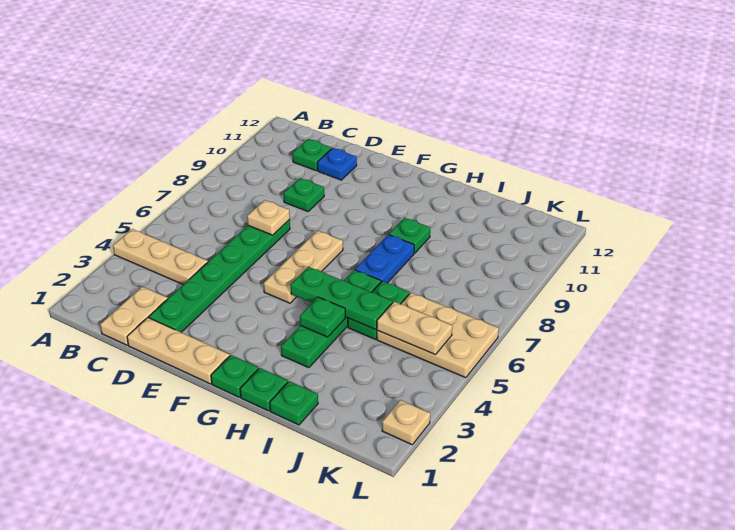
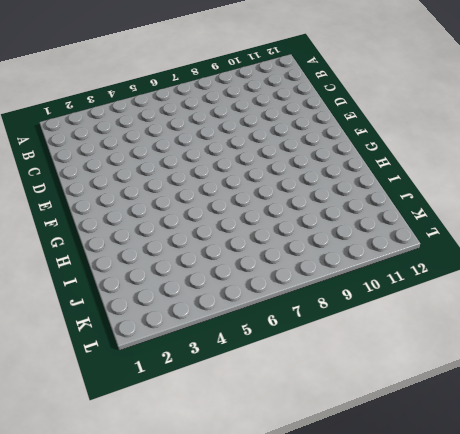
none -> tan plate A4:C4 level 1
none -> tan plate C1:C2 level 1
none -> green plate C11 level 1

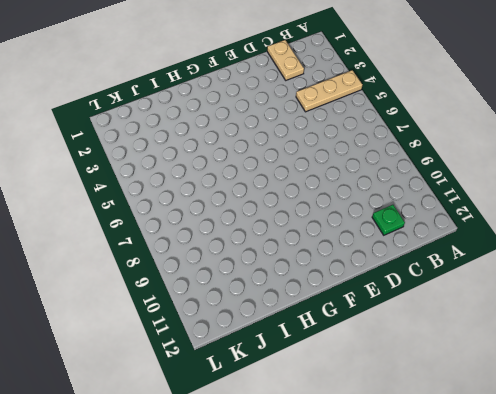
none -> tan plate D1:F1 level 1
none -> green plate D2:D7 level 1
none -> green plate D9 level 1

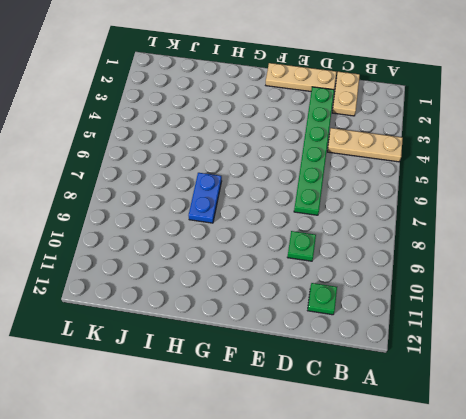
none -> blue plate D11 level 1
none -> tan plate F5:F7 level 1
none -> green plate G1 level 1

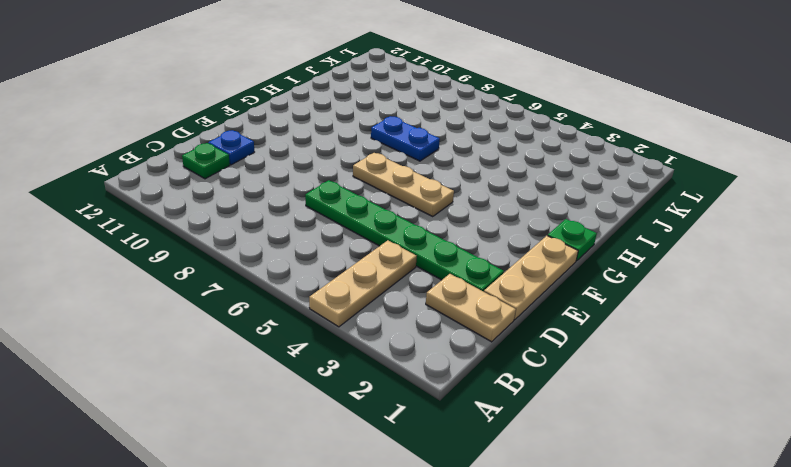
none -> green plate D9 level 1
none -> green plate H1 level 1
none -> green plate H3:H6 level 1

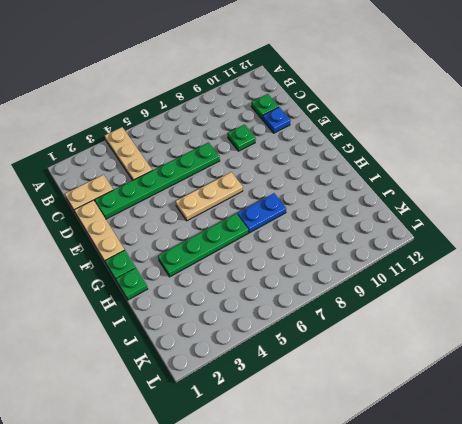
none -> green plate H9 level 1
none -> green plate I1 level 1
none -> green plate I5:I6 level 1

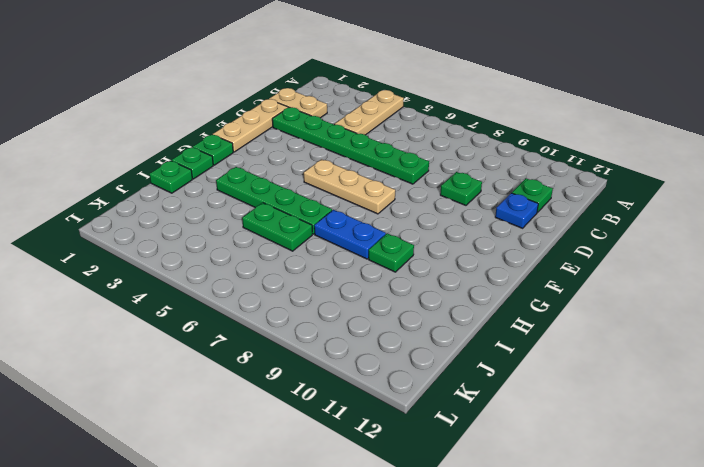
none -> tan plate J5:L6 level 1
none -> tan plate L2 level 1
none -> tan plate D7 level 2

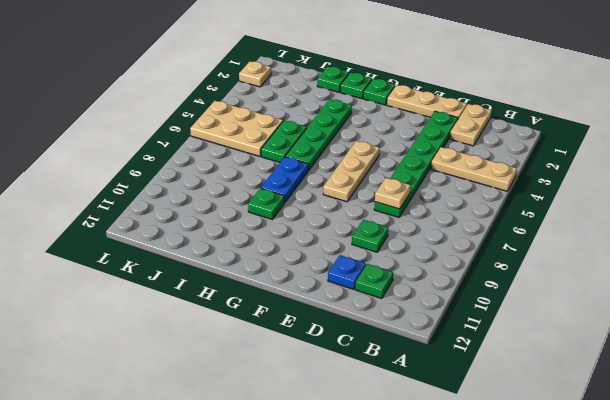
none -> green plate G5:I5 level 2
none -> green plate H4 level 2
none -> tan plate J5:K5 level 2

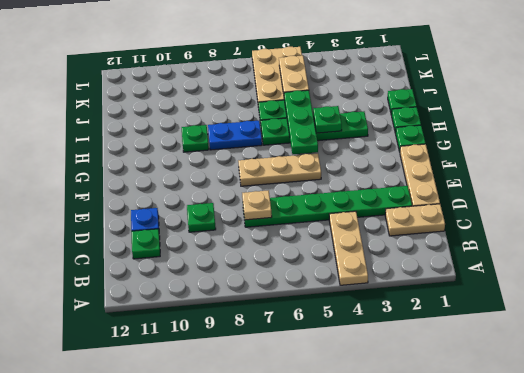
none -> tan plate L2 level 1

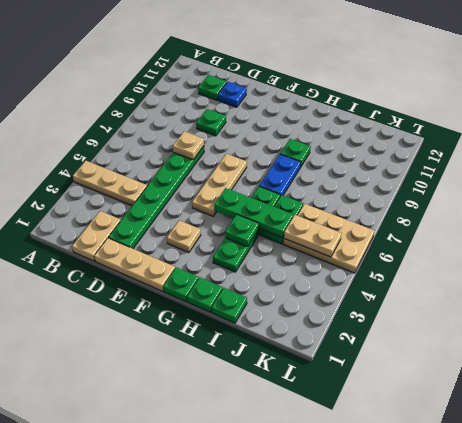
tan plate F3 level 1 -> tan plate L2 level 1

